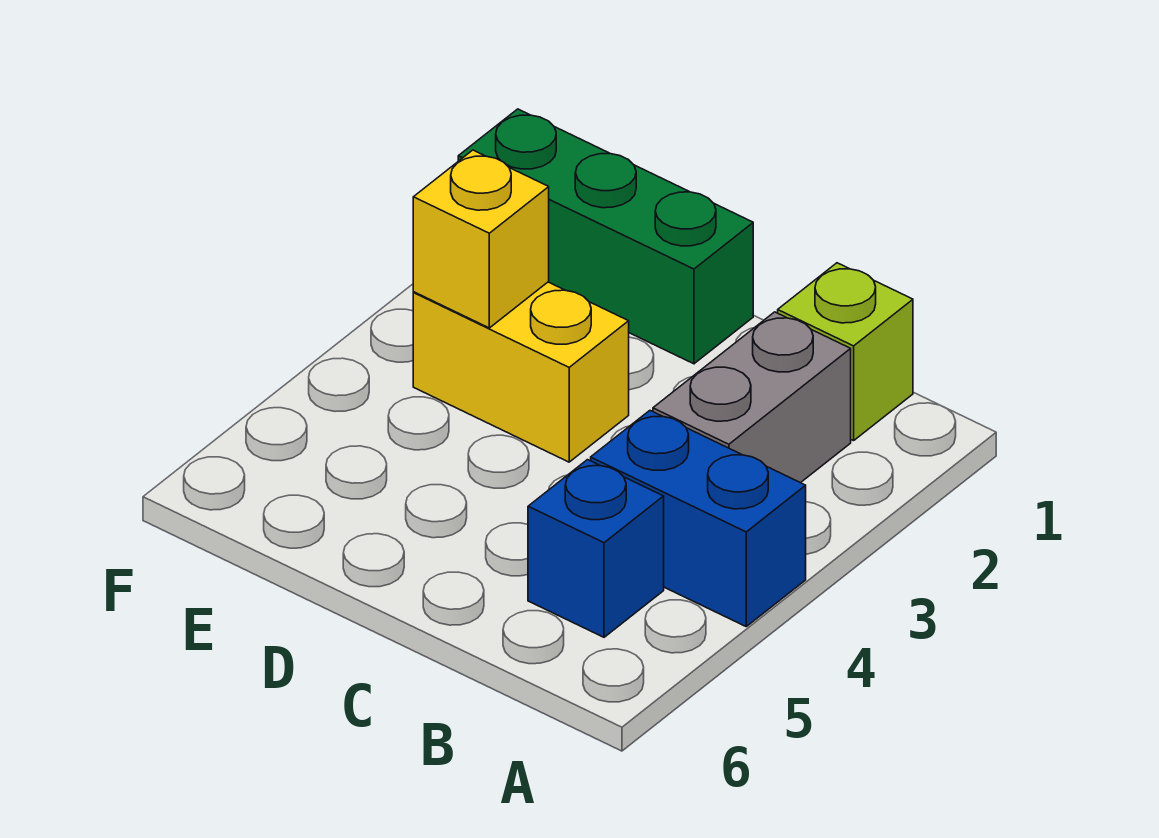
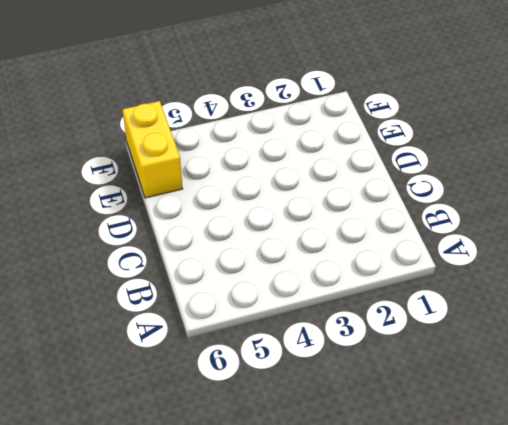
yellow brick E6:F6 level 1 -> yellow brick D3:E3 level 1
none -> blue brick A4:B4 level 1
none -> lime brick B1 level 1

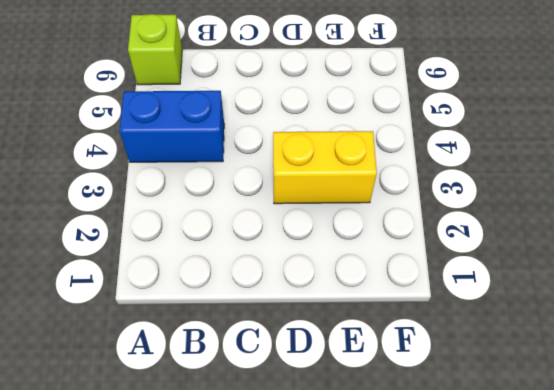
lime brick A6 level 1 -> lime brick B1 level 1
none -> grey brick B2:B3 level 1
none -> blue brick B5 level 1

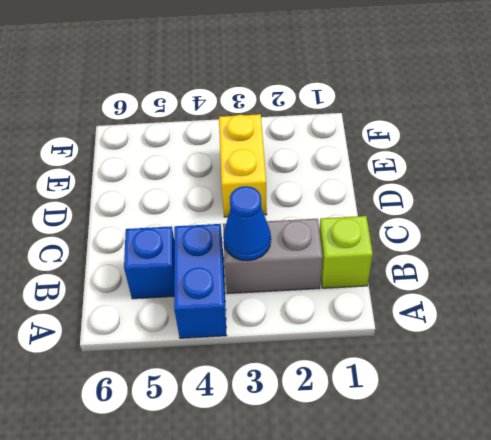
blue cone B3 level 2 -> none
none -> green brick D1:F1 level 1
none -> yellow brick E3 level 2

